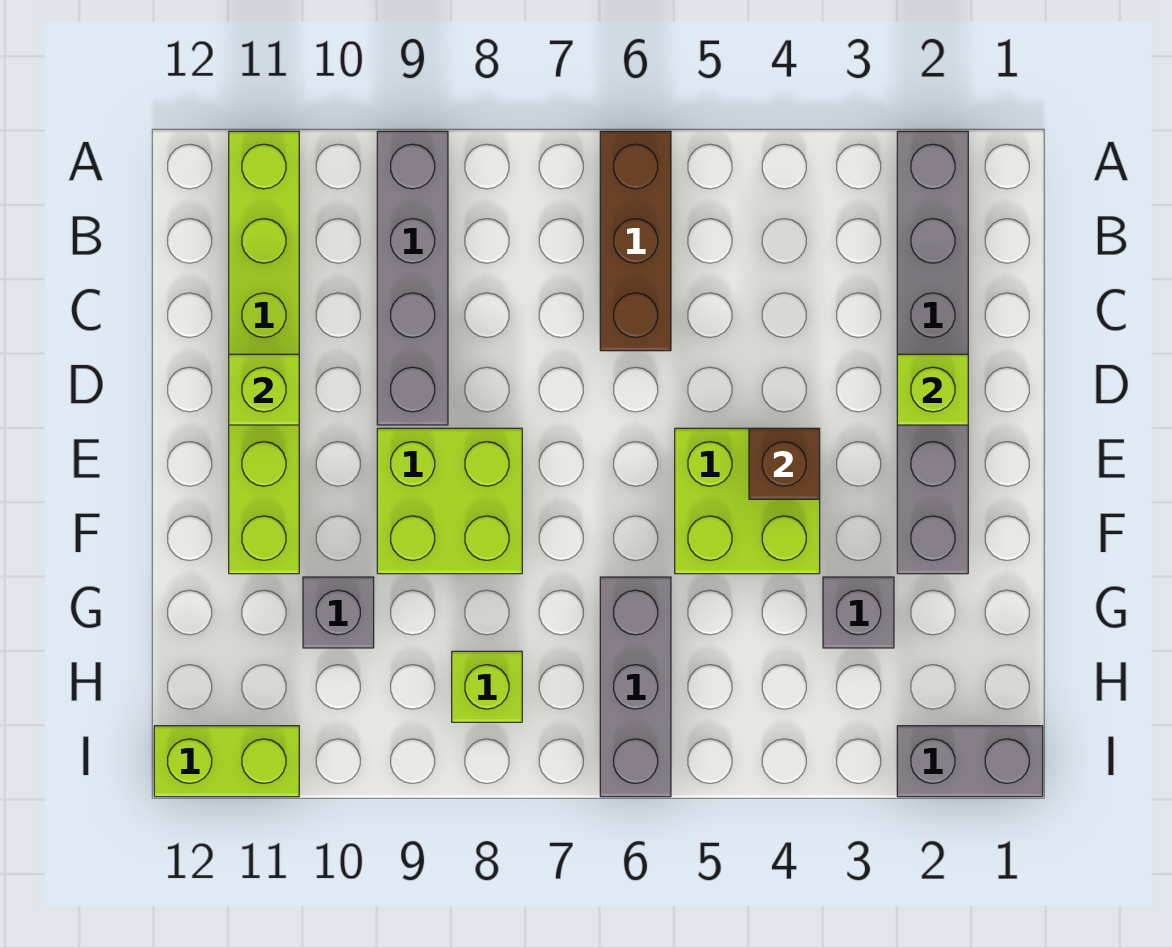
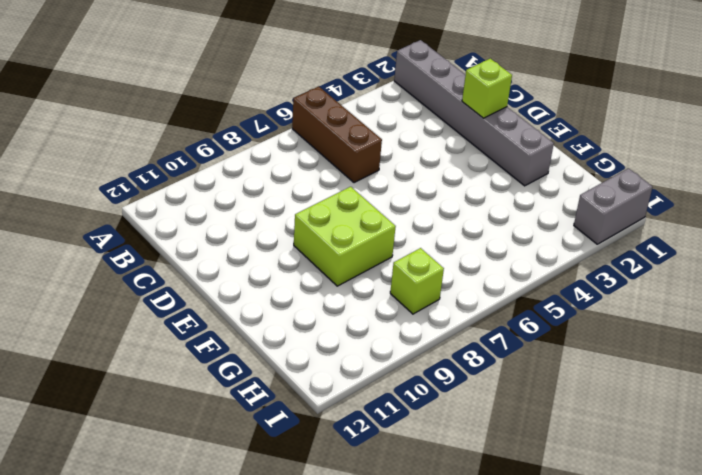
none -> grey brick A9:D9 level 1
none -> lime brick A11:F11 level 1
none -> lime brick E4:F5 level 1

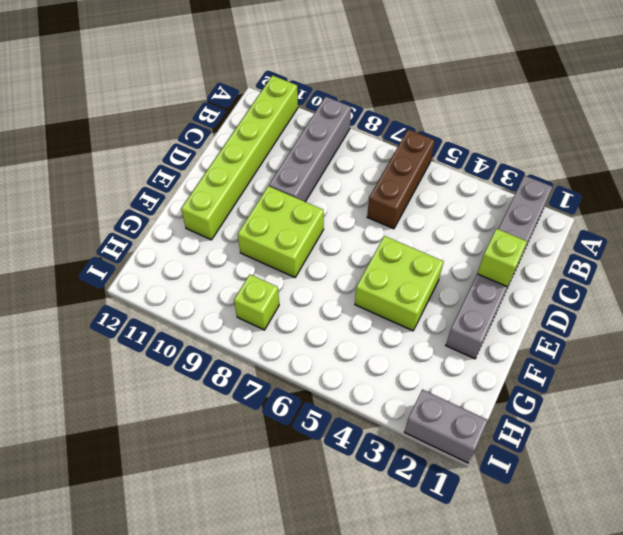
none -> grey brick G3 level 1
none -> grey brick G6:I6 level 1
none -> grey brick G10 level 1

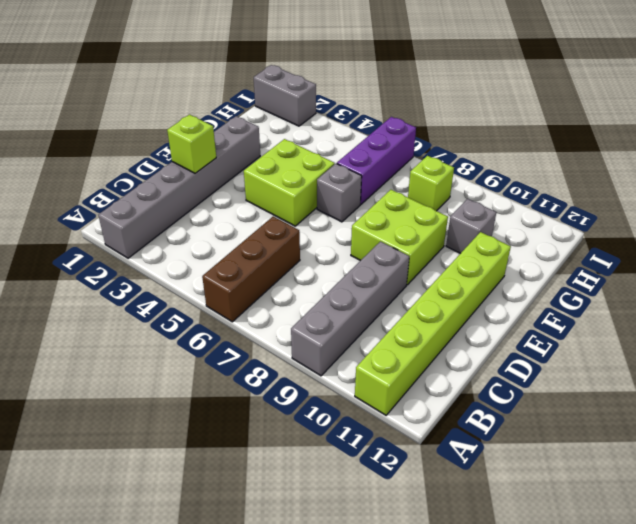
grey brick F6 level 1 -> grey brick G3 level 1
purple brick G6:I6 level 1 -> grey brick G6:I6 level 1
none -> lime brick I11:I12 level 1
none -> lime brick D11 level 2
none -> brown brick E4 level 2

